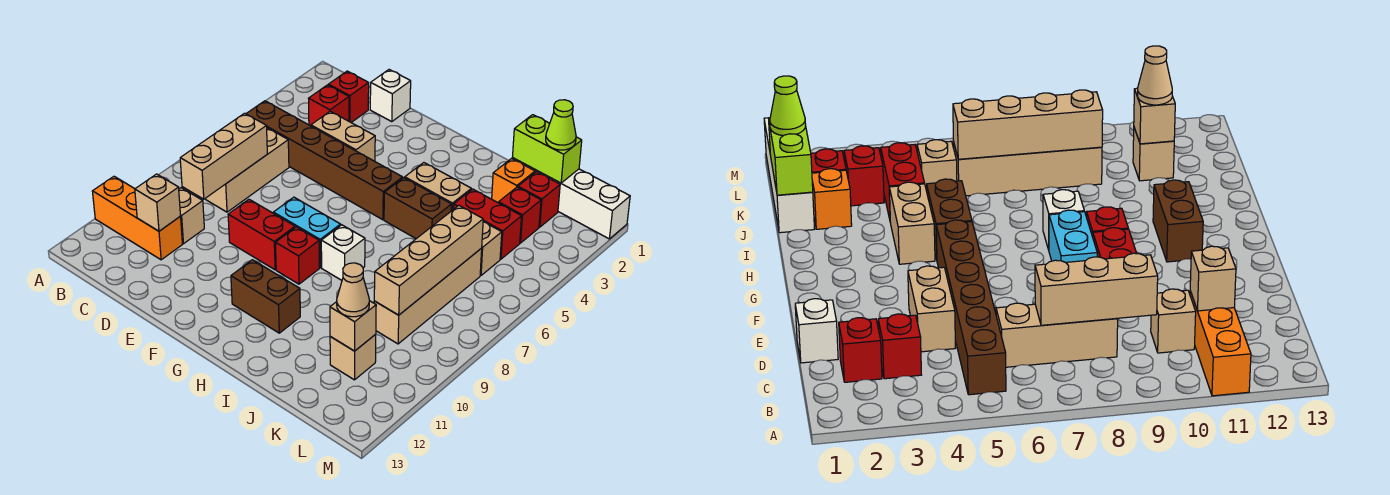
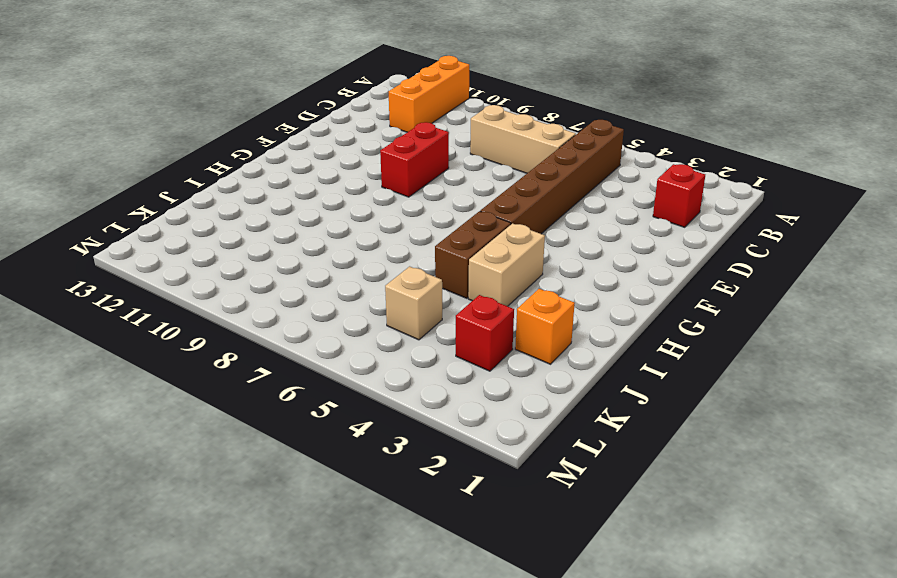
none -> red brick C3 level 1
none -> tan brick C10 level 1
none -> white brick D1 level 1
none -> tan brick D4:E4 level 1

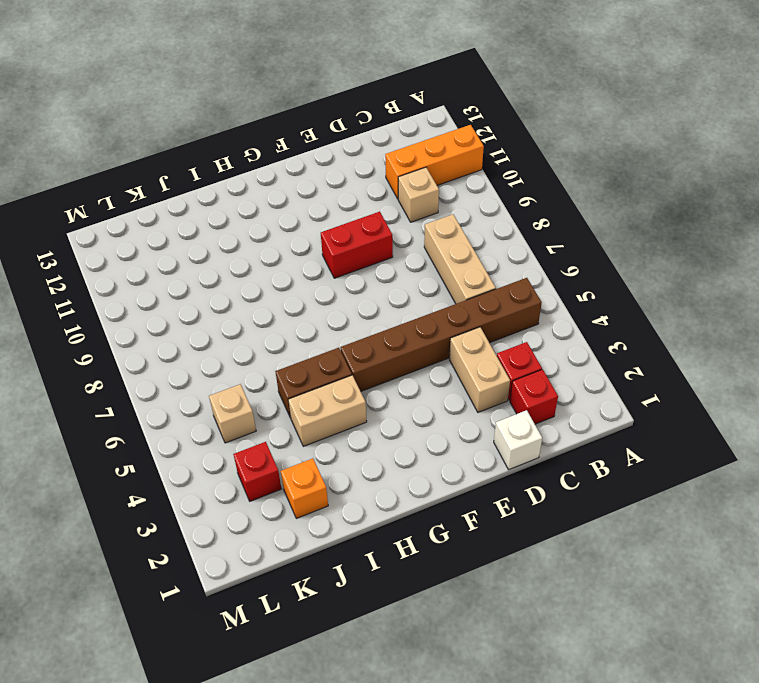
tan brick D3:D4 level 1 -> tan brick D4:E4 level 1
none -> cyan brick F8:G8 level 1
none -> red brick G9 level 1
none -> brown brick G11:H11 level 1
none -> white brick H8 level 1

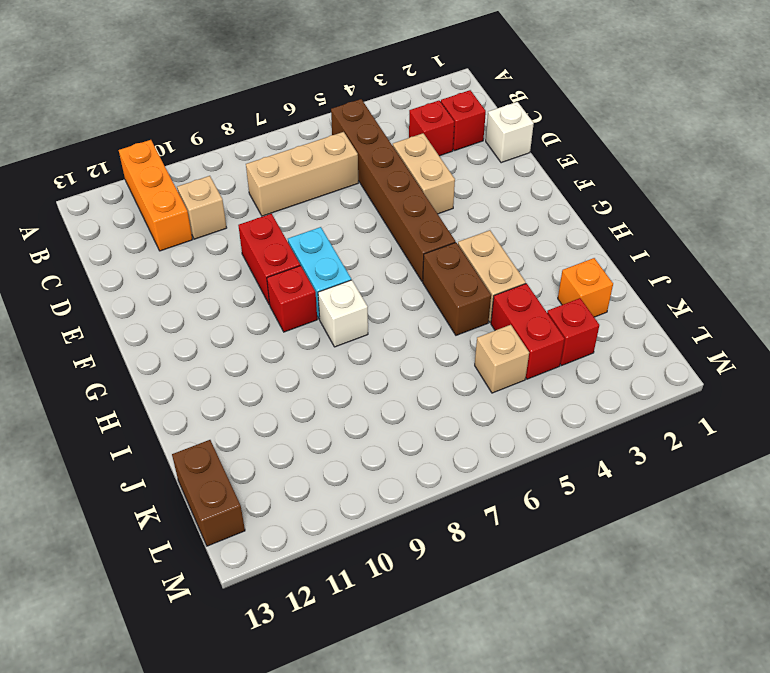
brown brick K13:L13 level 1 -> brown brick G11:H11 level 1
none -> white brick J1:M1 level 1
none -> red brick K2 level 1
none -> tan brick K6:K9 level 1
none -> tan brick K11 level 1

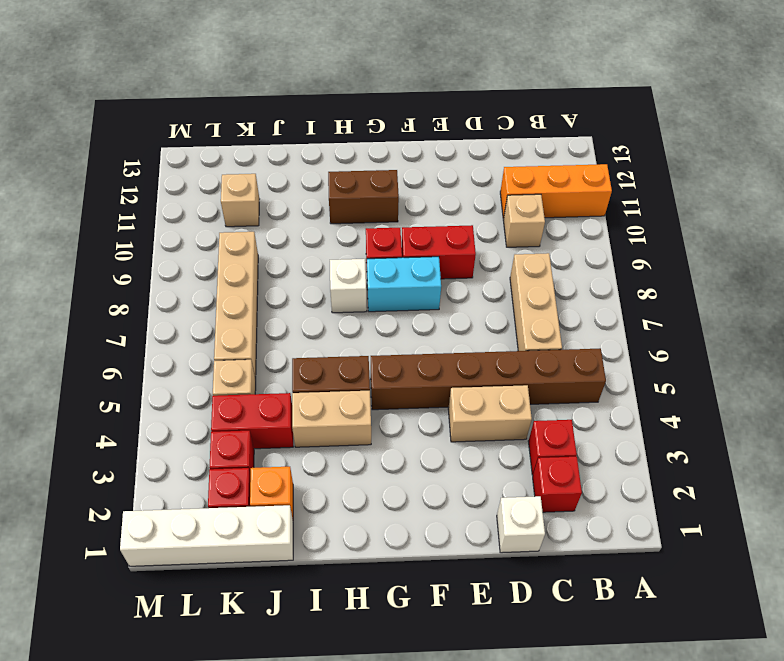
none -> tan brick C7:C9 level 2
none -> tan brick C11 level 2
none -> lime brick J1:K1 level 2
none -> tan brick K6:K9 level 2

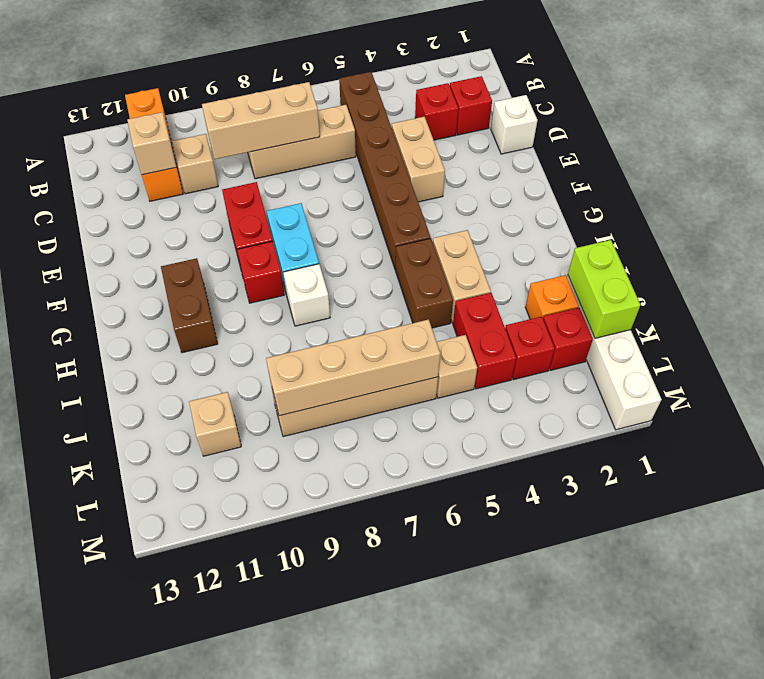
none -> tan brick K11 level 2
none -> lime cone K1 level 3
none -> tan cone K11 level 3

